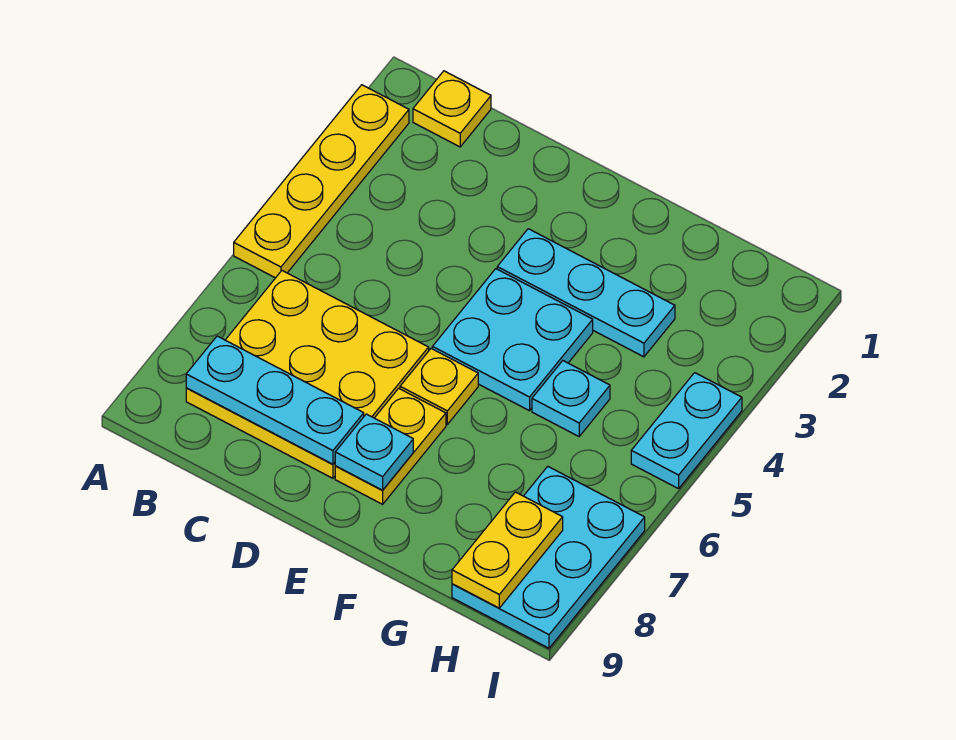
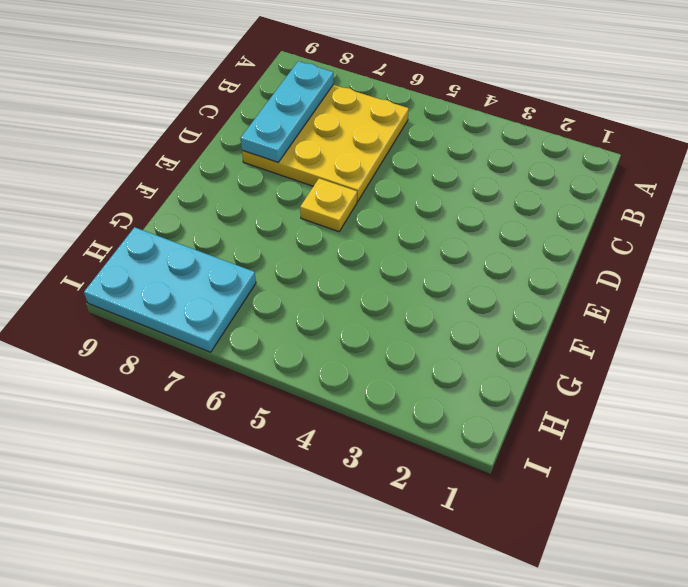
none -> yellow plate A2:A5 level 1
none -> yellow plate B1 level 1
none -> cyan plate E3:G3 level 1

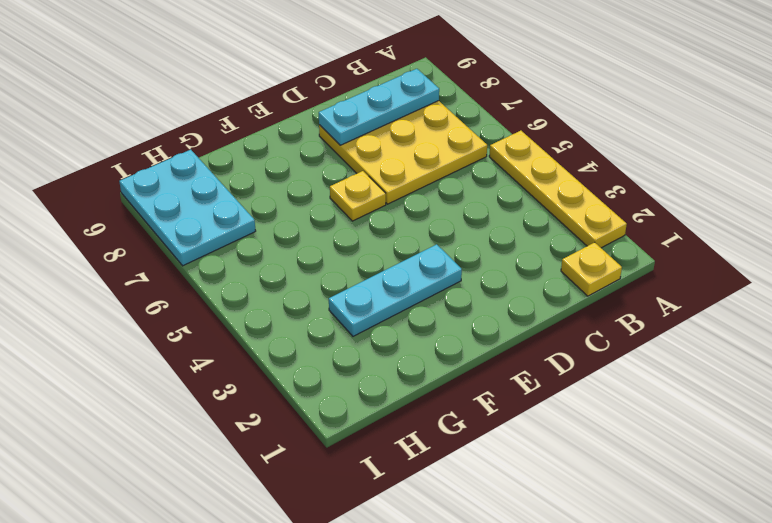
none -> cyan plate E4:F5 level 1
none -> yellow plate E7:E8 level 1
none -> cyan plate G5 level 1

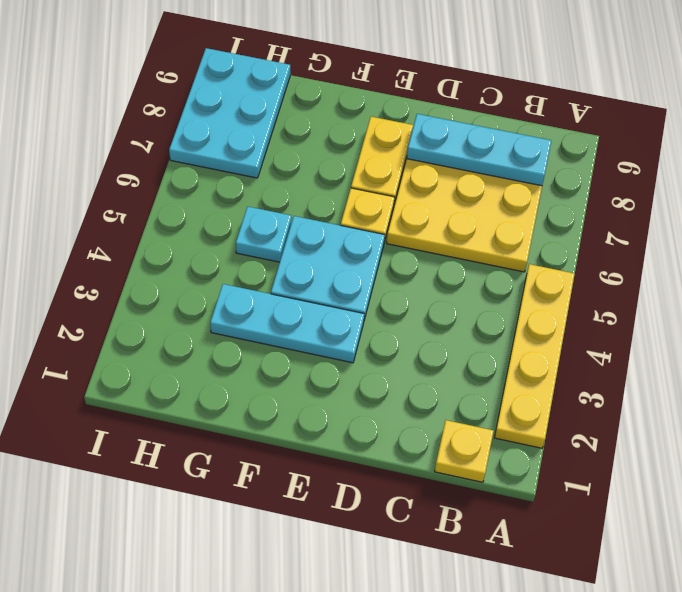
none -> cyan plate I4:I5 level 1
none -> cyan plate E8 level 2
none -> yellow plate H8:H9 level 2

